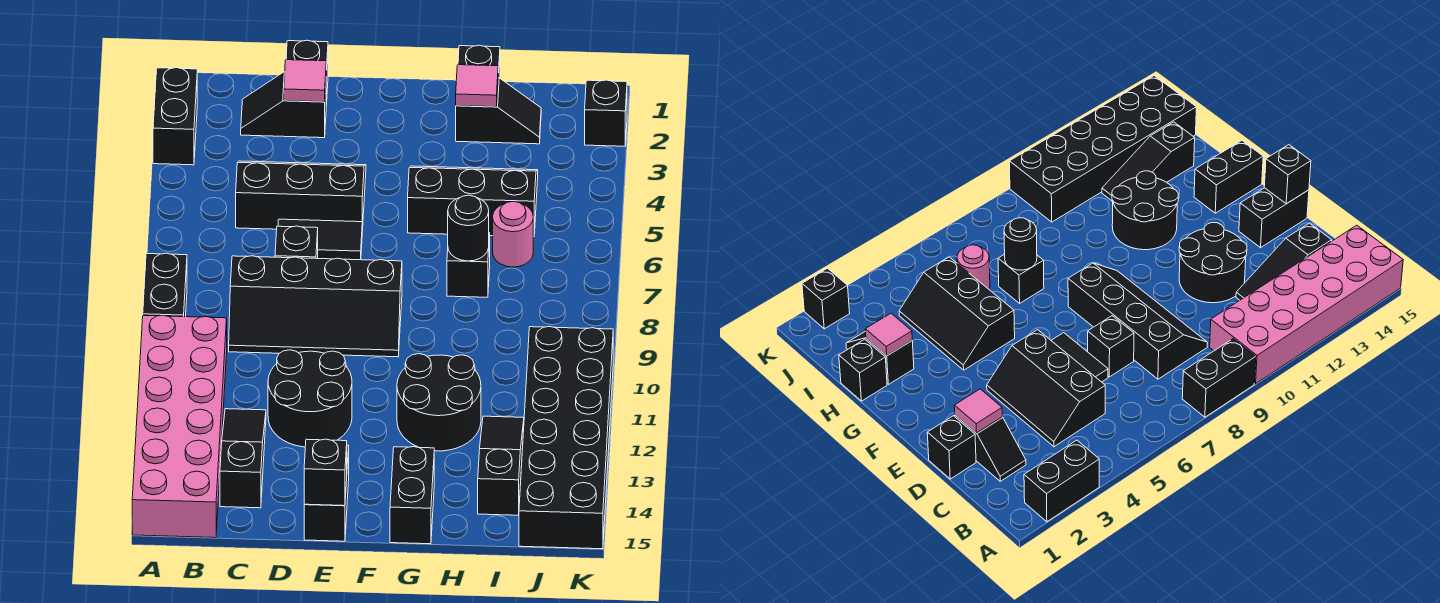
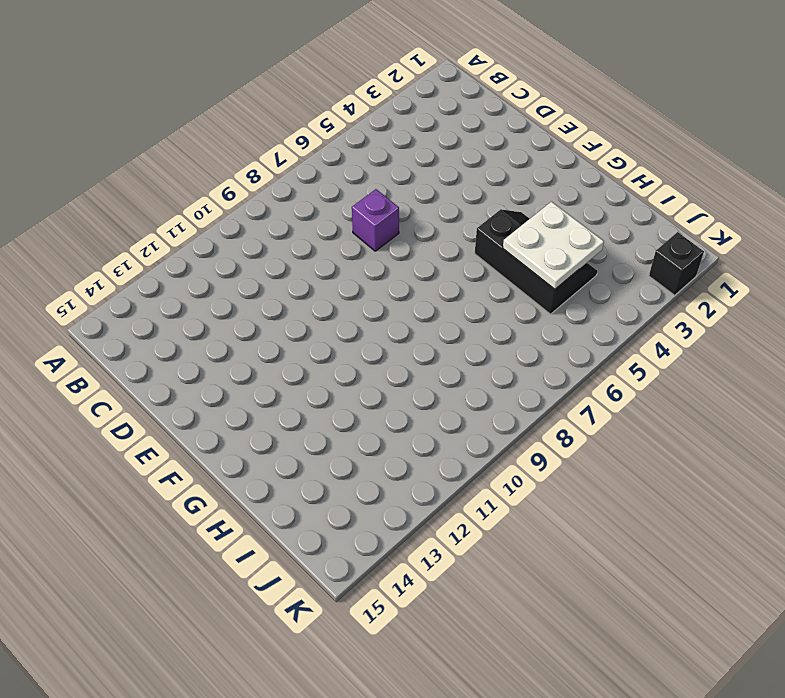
purple brick D7 level 1 -> black brick D7 level 1
white plate H4:I5 level 2 -> none
none -> black brick A2:A3 level 1
none -> black brick A8:A9 level 1
none -> pink brick A10:B15 level 1

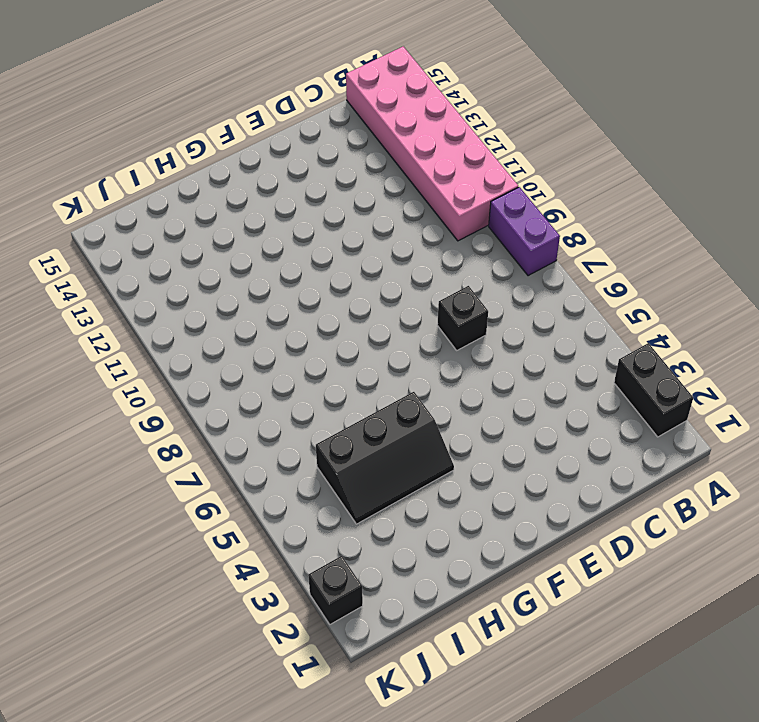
purple brick A8:A9 level 1 -> black brick A8:A9 level 1
none -> black slope C2:D2 level 1 top D
none -> black slope C4:E5 level 1 top 5
none -> black slope C8:F9 level 1 top 8

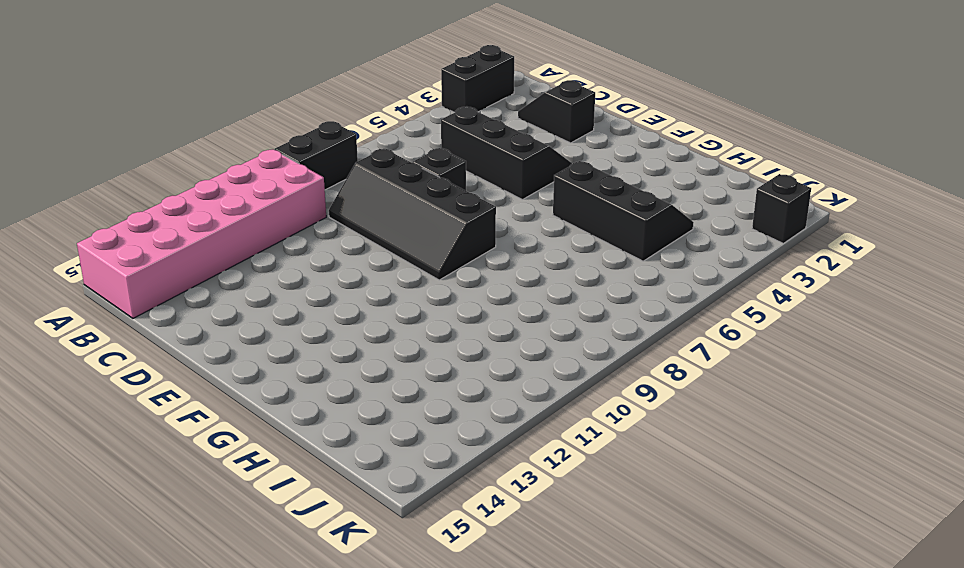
none -> black slope C12:C14 level 1 top 14
none -> black brick D1 level 1
none -> black tile D6:E6 level 1

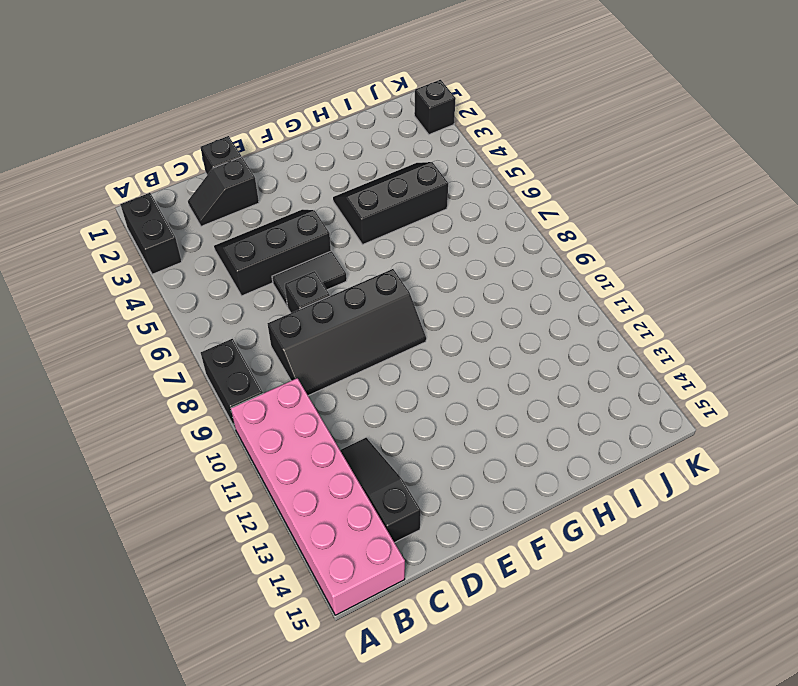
none -> black round brick D11:E12 level 1
none -> black brick E14:E15 level 1
none -> black round brick G11:H12 level 1

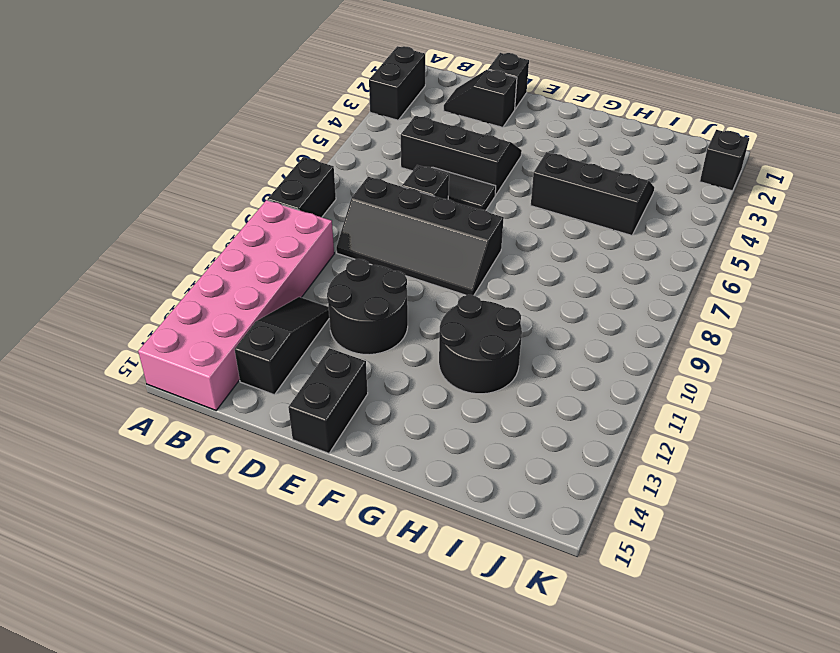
none -> black brick G14:G15 level 1
none -> black brick H1 level 1
none -> black slope H2:I2 level 1 top H

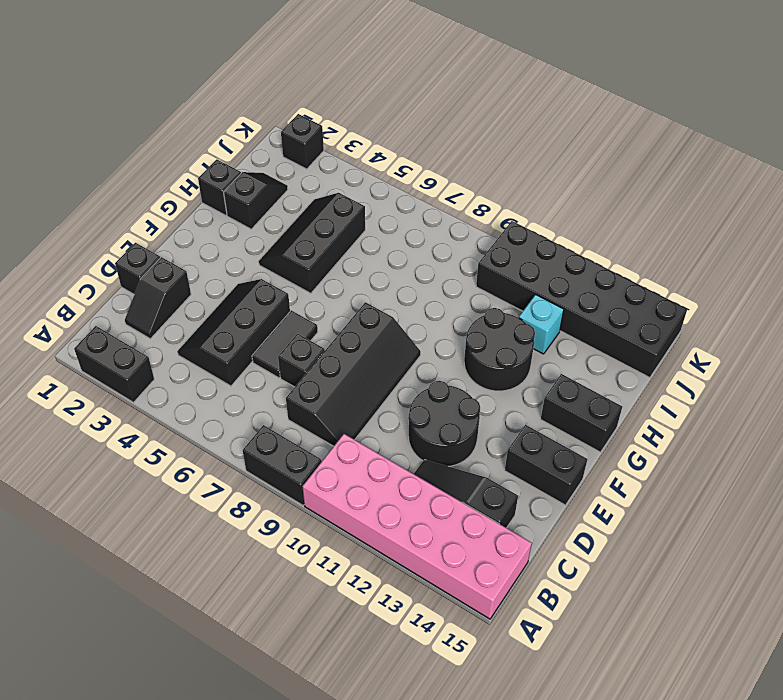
cyan brick I12 level 1 -> black slope I12:I14 level 1 top 14
none -> black brick H7 level 1
none -> pink round brick I6 level 1
none -> pink tile D2 level 2

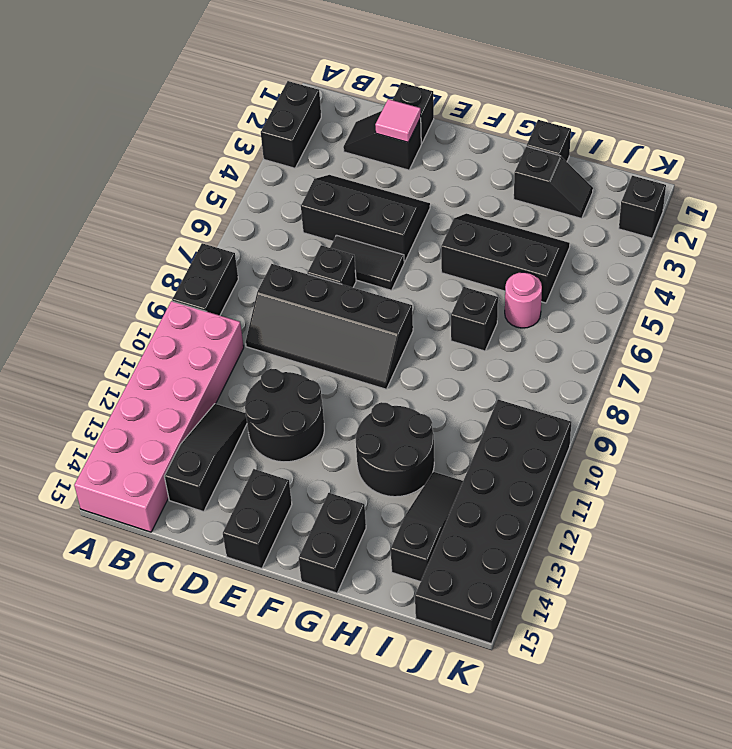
none -> black brick E15 level 2
none -> pink tile H2 level 2
none -> black round brick H7 level 2

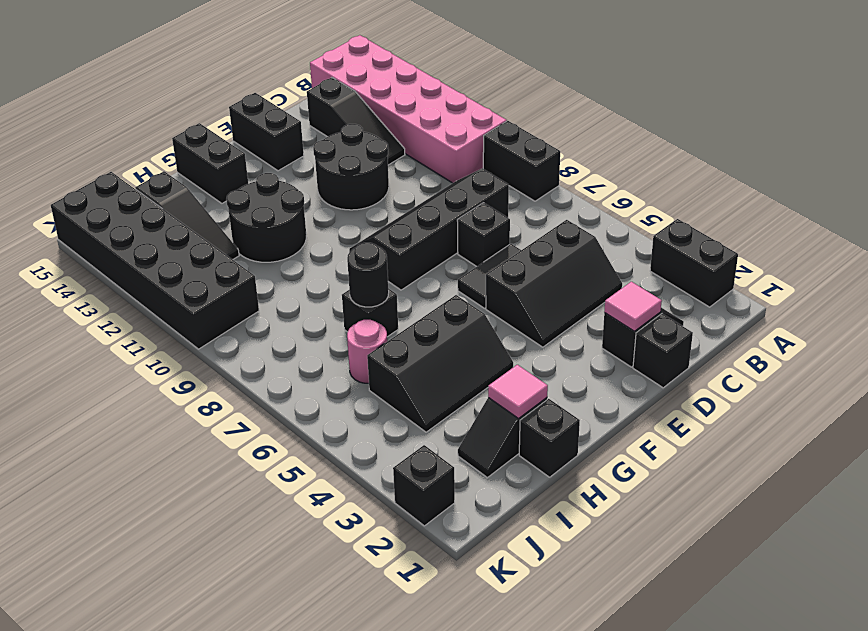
none -> black brick E15 level 2

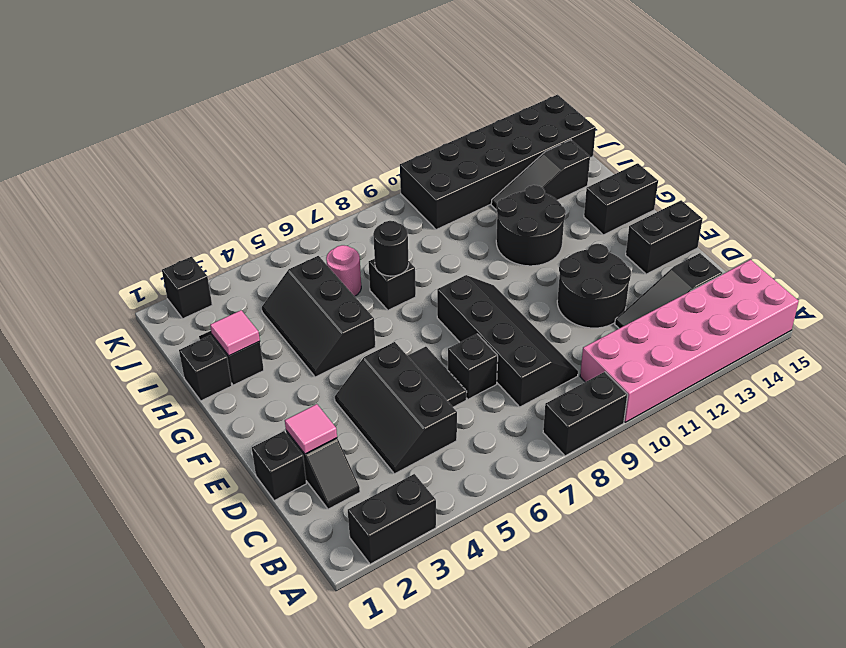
none -> black brick E15 level 2

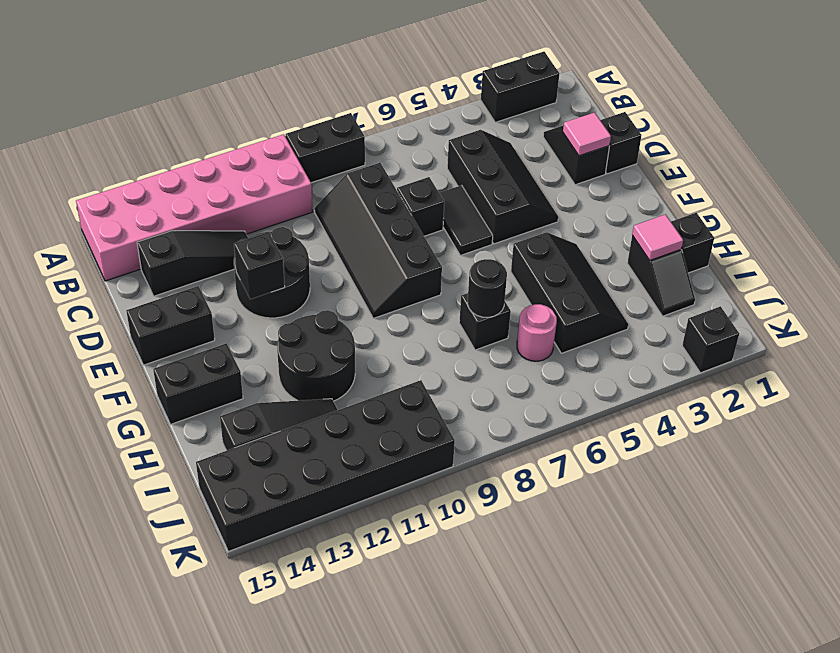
black brick E12 level 2 -> black brick E15 level 2

